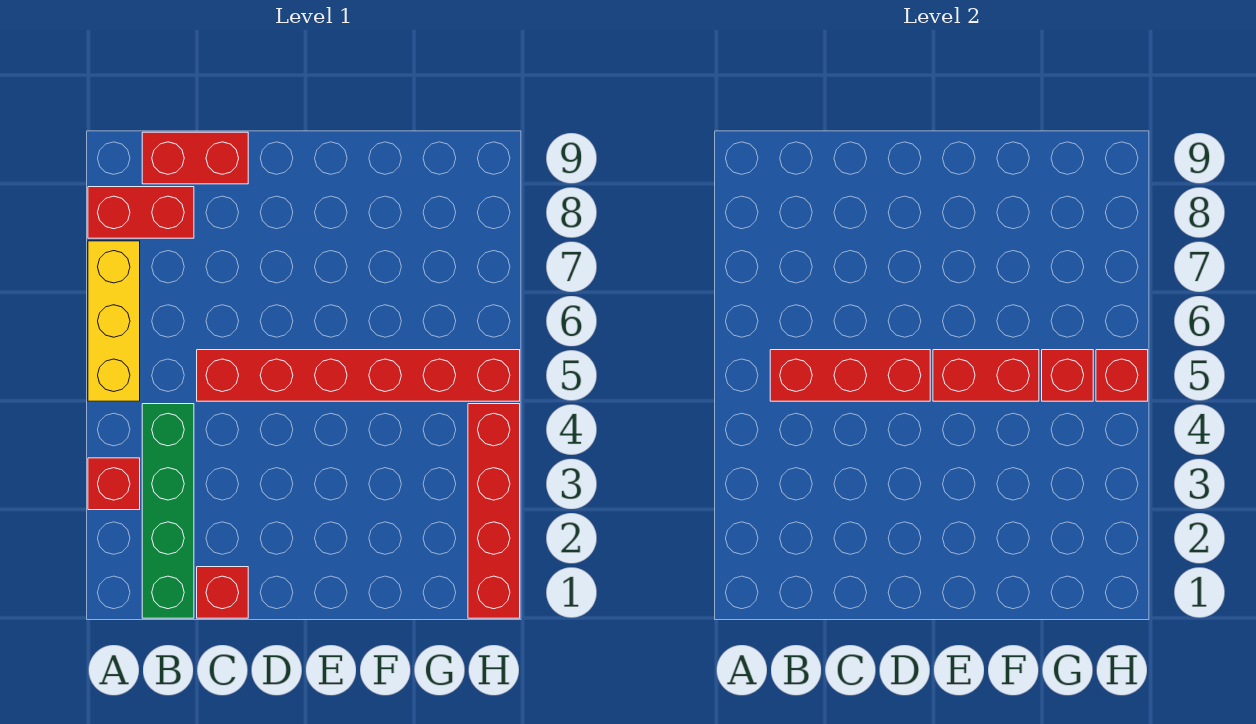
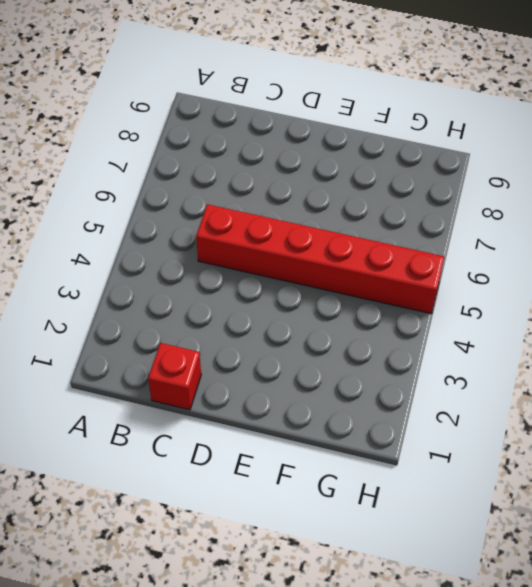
none -> red brick A3 level 1
none -> yellow brick A5:A7 level 1
none -> red brick A8:B8 level 1

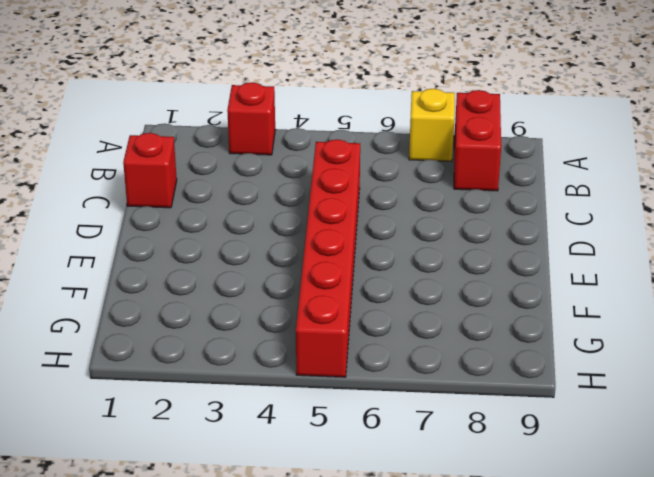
yellow brick A7 level 1 -> yellow brick A5:A7 level 1
none -> green brick B1:B4 level 1
none -> red brick B9:C9 level 1
none -> red brick H1:H4 level 1

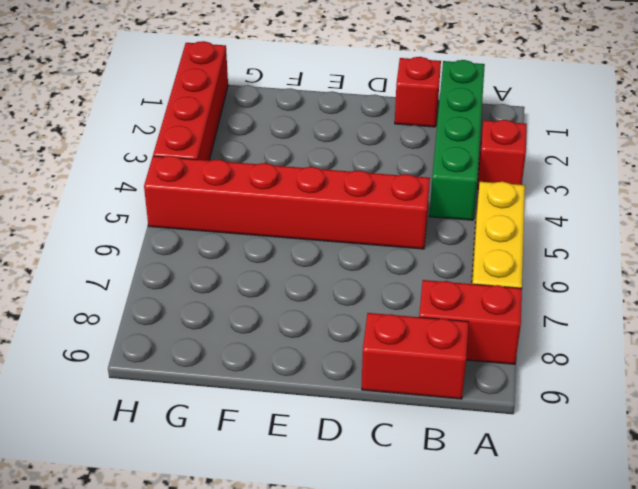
none -> red brick B5:D5 level 2
none -> red brick E5:F5 level 2
none -> red brick G5 level 2

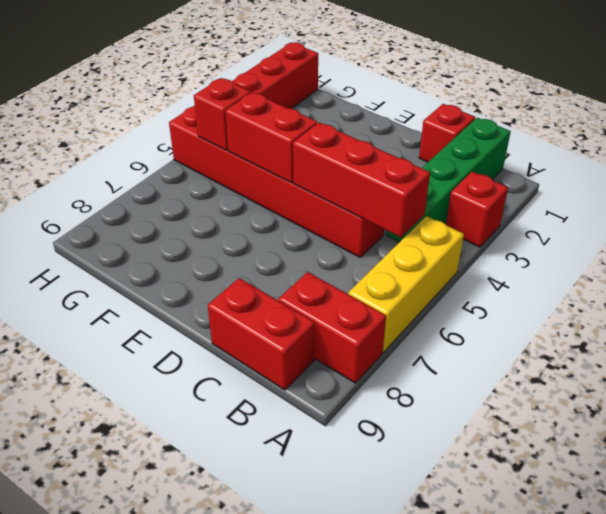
none -> red brick H5 level 2

